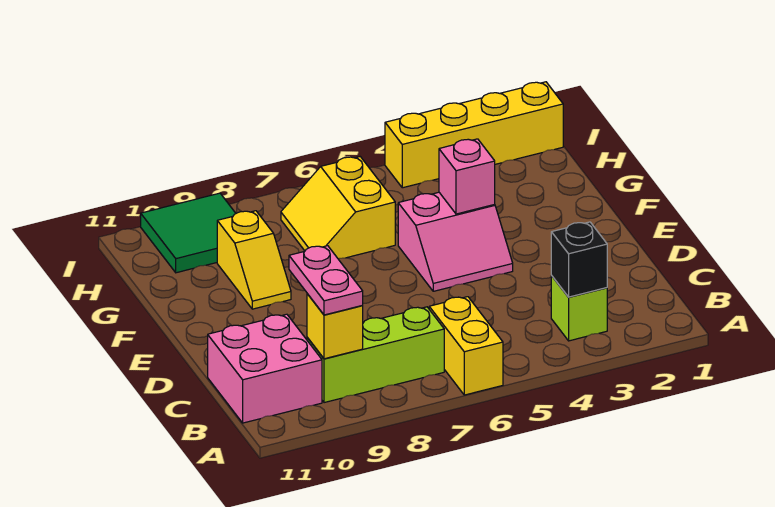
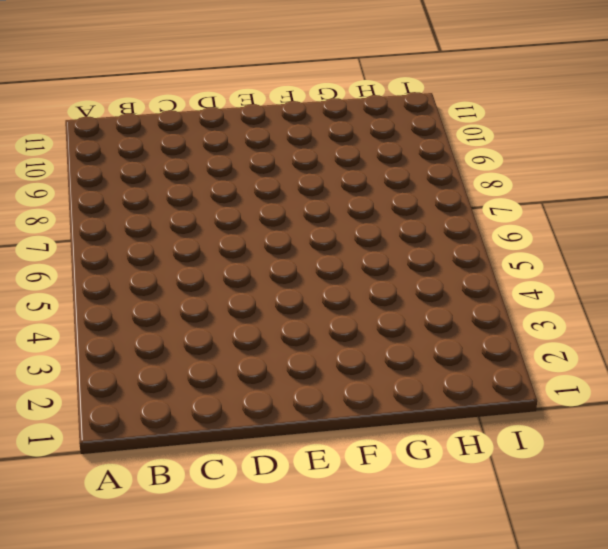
none -> yellow brick A6:B6 level 1
none -> lime brick B3 level 1
none -> lime brick B7:B9 level 1

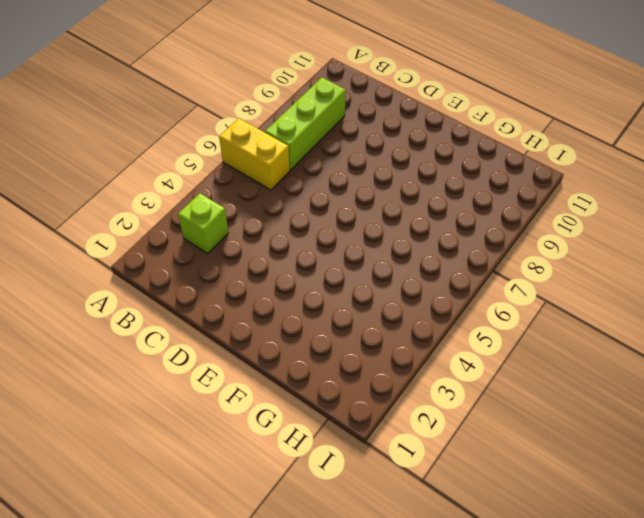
none -> pink brick B10:C11 level 1
none -> pink slope E4:F5 level 1 top F
none -> yellow slope F9:G9 level 1 top G

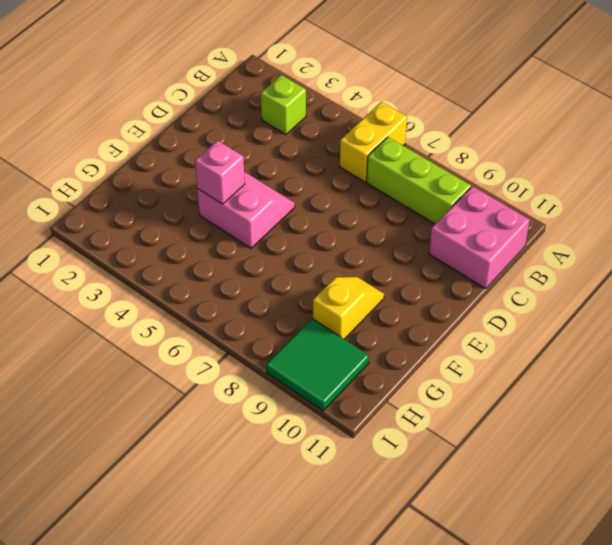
none -> yellow slope G6:H7 level 1 top 6
none -> yellow brick I1:I4 level 1
none -> black brick B3 level 2

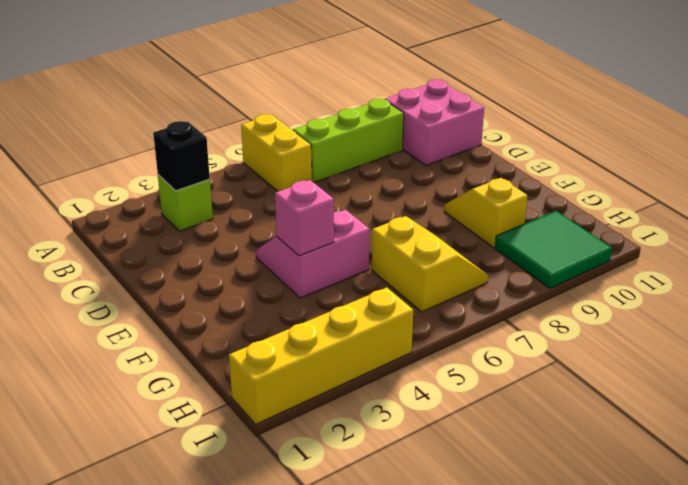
none -> yellow brick B9 level 2
none -> pink plate B9:C9 level 3

